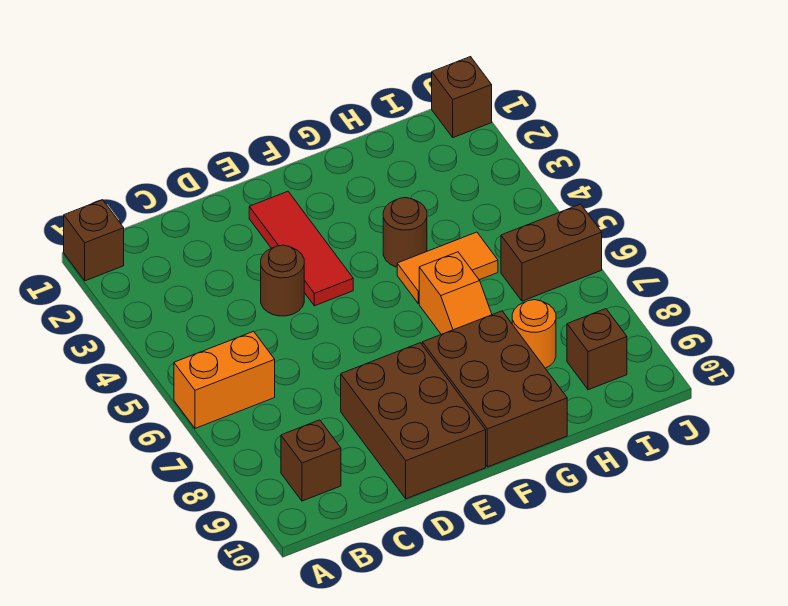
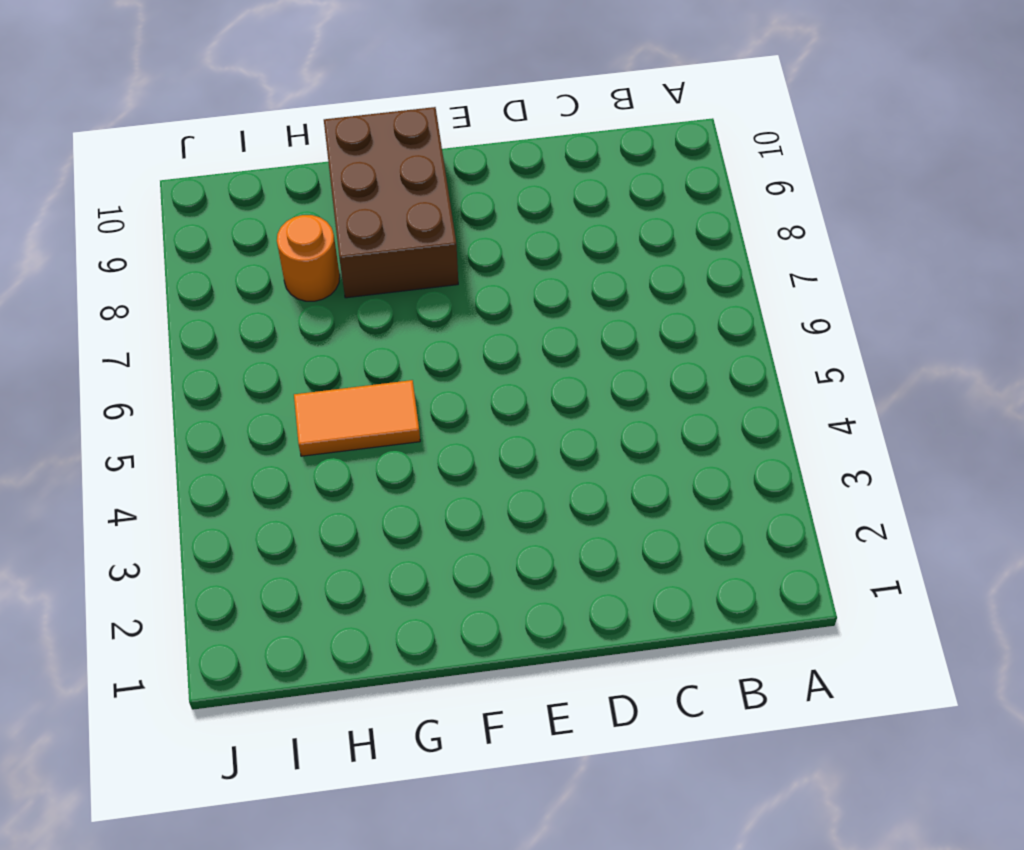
none -> brown brick A1 level 1
none -> orange brick A6:B6 level 1
none -> brown brick B9 level 1

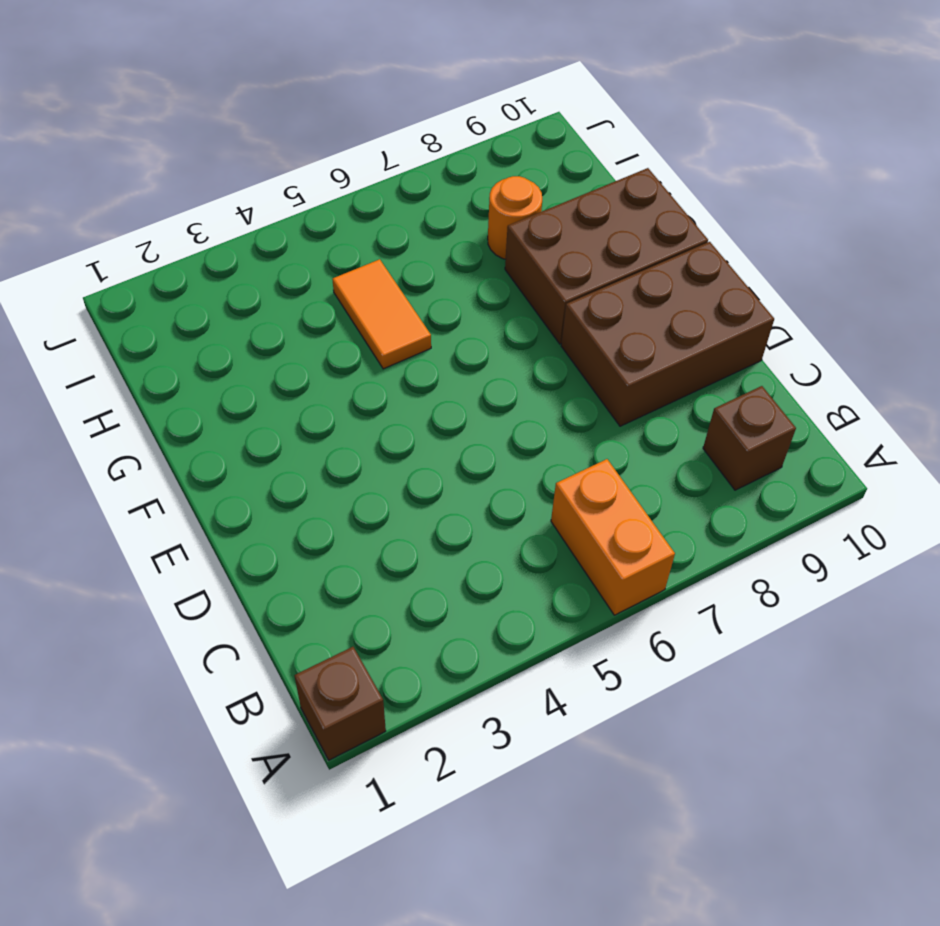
none -> brown round brick D4 level 1
none -> red tile E2:E4 level 1
none -> brown round brick G4 level 1

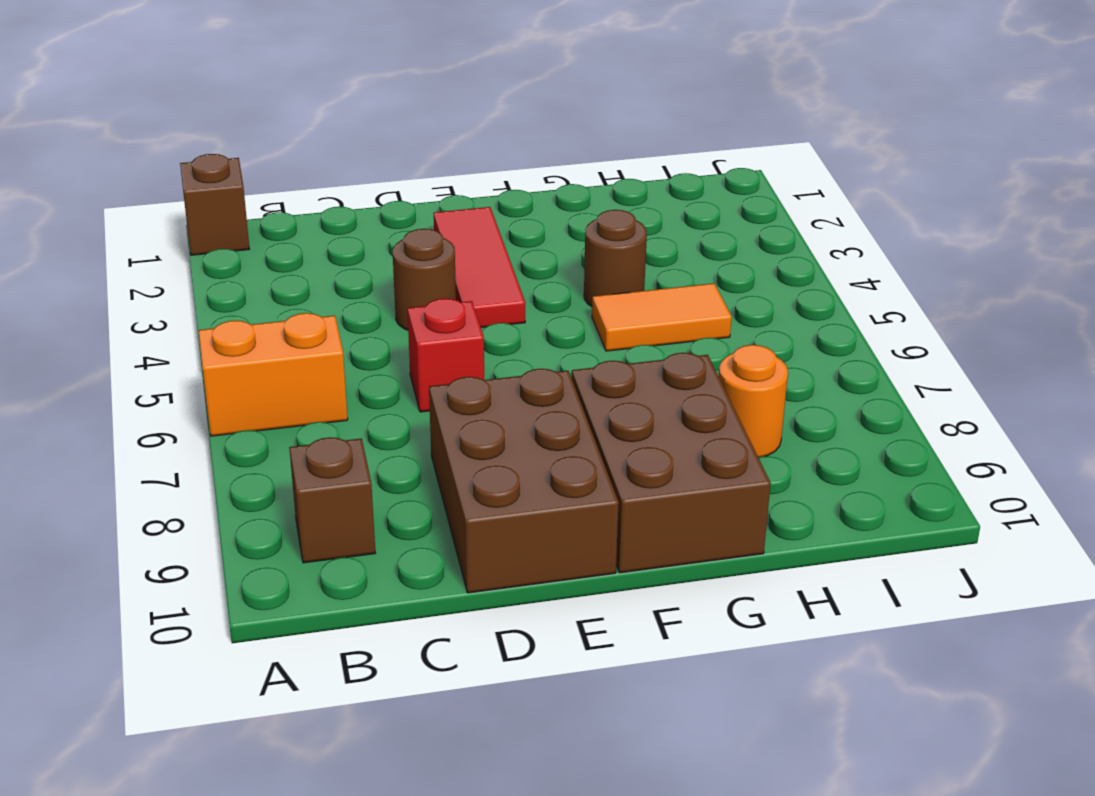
red brick D6 level 1 -> none
none -> orange slope G6:G7 level 1 top 6
none -> brown brick I6:J6 level 1
none -> brown brick I9 level 1

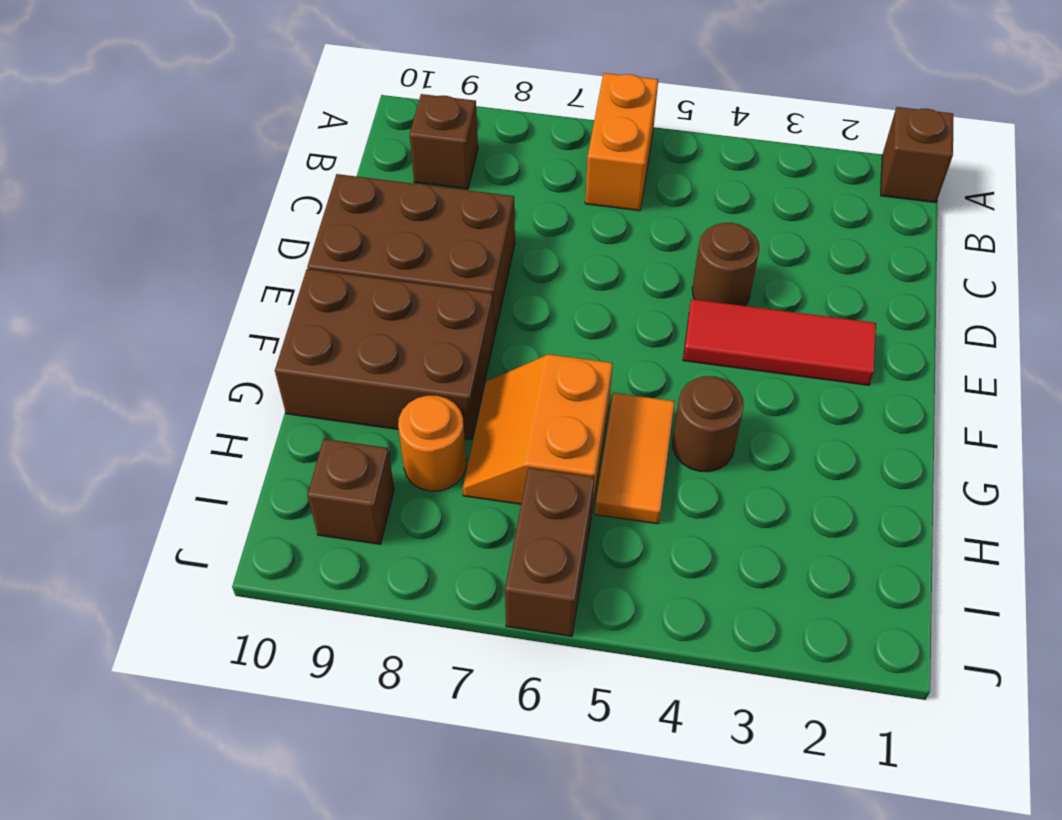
orange slope G6:H7 level 1 top 6 -> orange slope G6:G7 level 1 top 6
none -> brown brick J1 level 1

